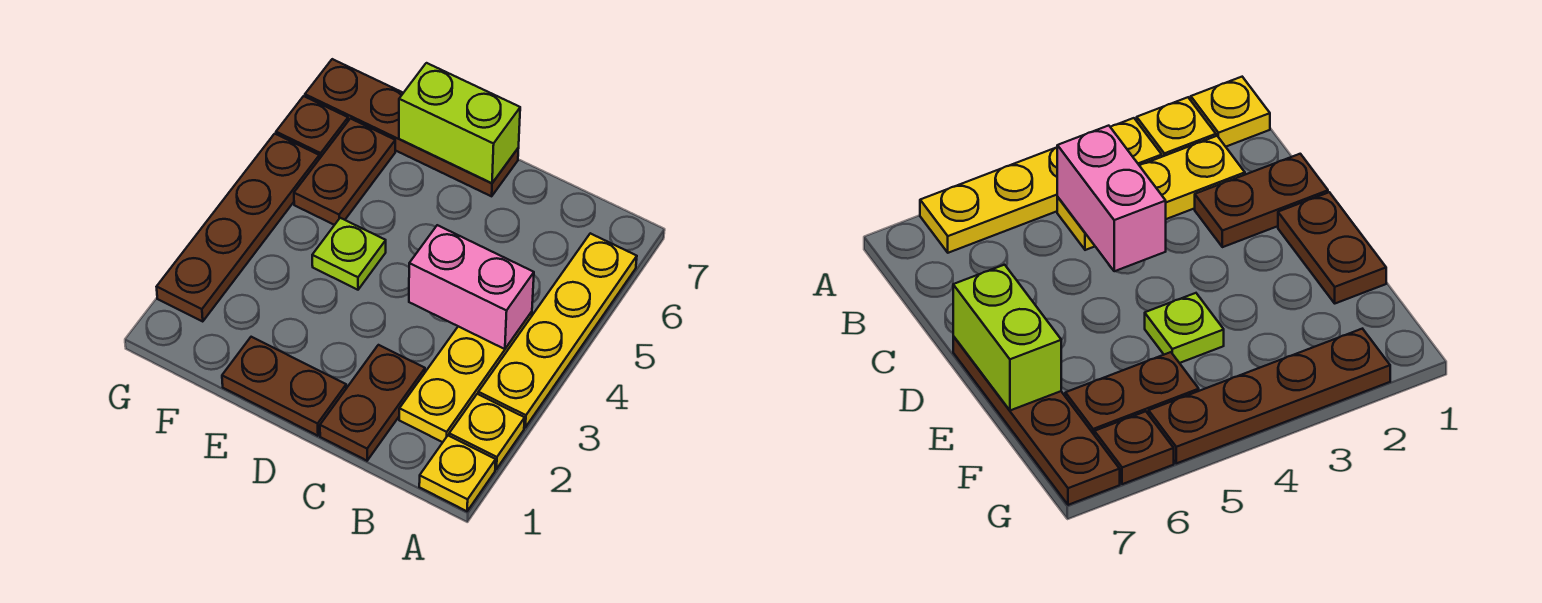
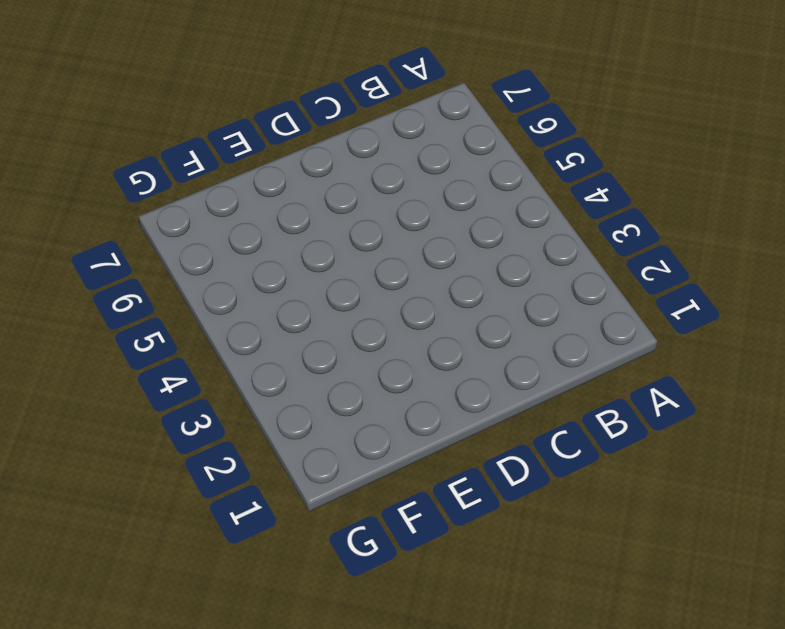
none -> yellow plate A1 level 1
none -> yellow plate A2 level 1
none -> yellow plate A3:A6 level 1

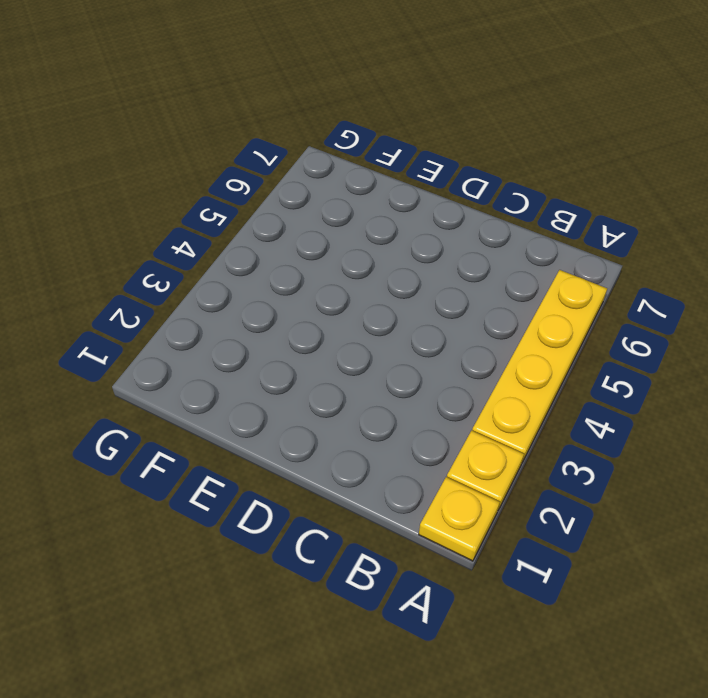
none -> yellow plate B2:B4 level 1
none -> brown plate C1:C2 level 1
none -> brown plate D1:E1 level 1

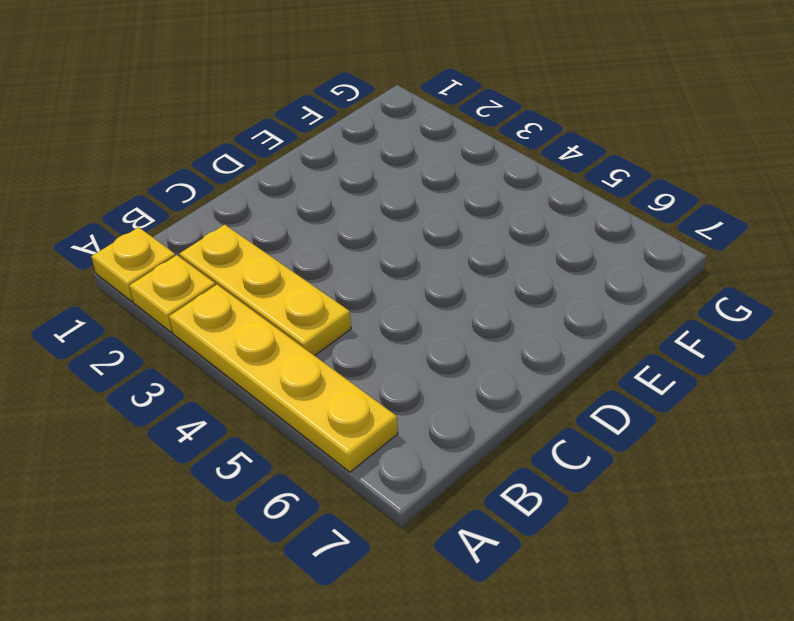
none -> brown plate C1:C2 level 1
none -> brown plate D1:E1 level 1
none -> brown plate D7:G7 level 1

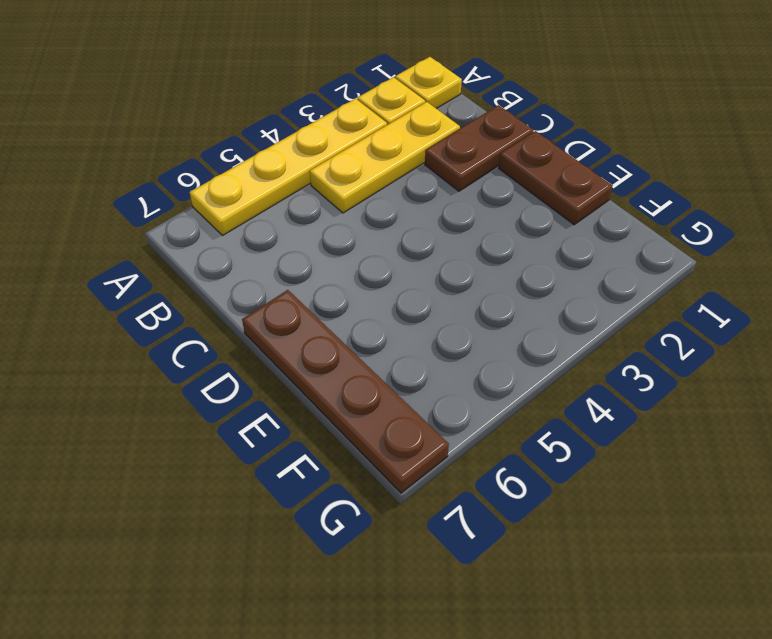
none -> lime plate E4 level 1
none -> brown plate F5:F6 level 1
none -> brown plate G2:G5 level 1

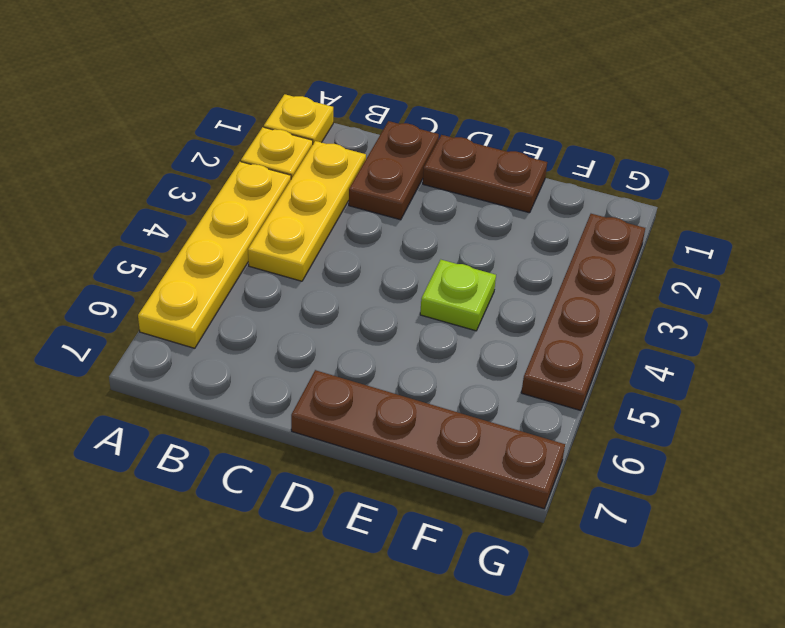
none -> brown plate F5:F6 level 1
none -> brown plate G6 level 1
none -> pink brick B4:C4 level 2

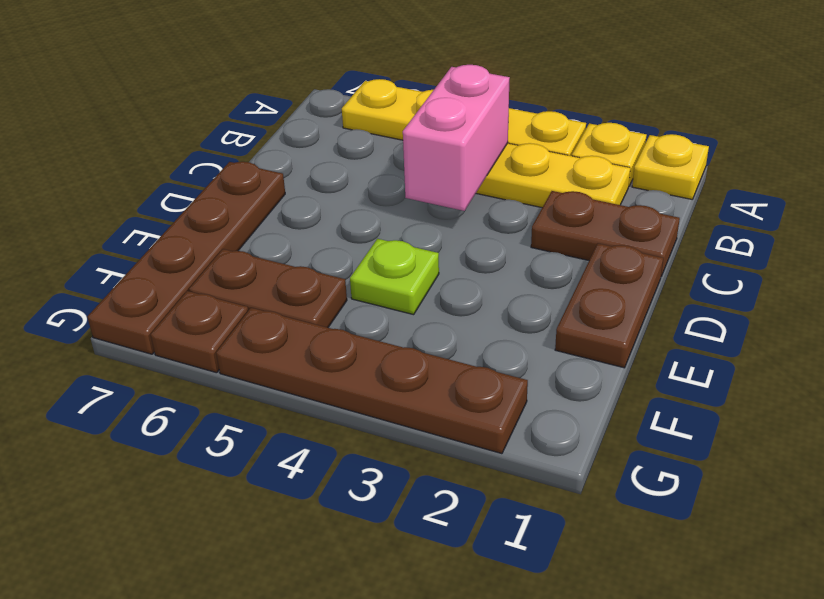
none -> lime brick D7:E7 level 2

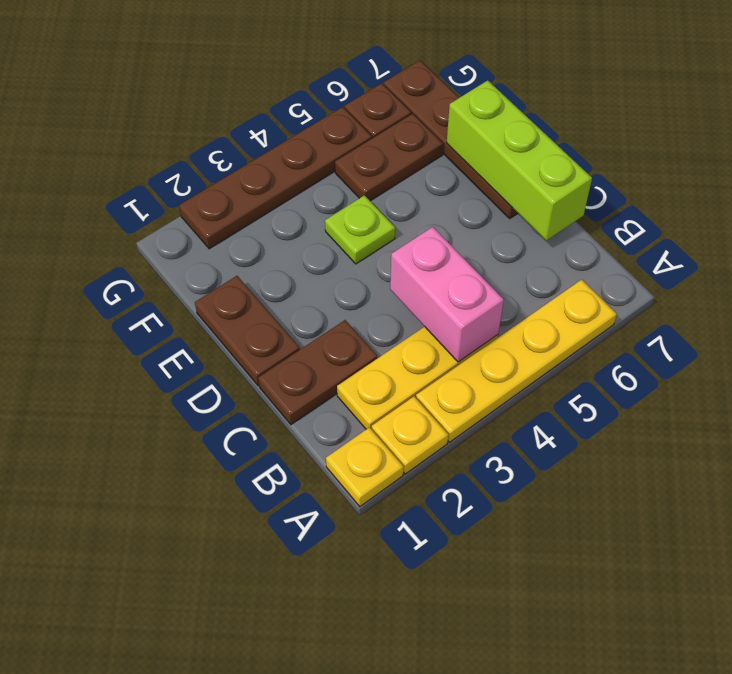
lime brick C7:E7 level 2 -> lime brick D7:E7 level 2

